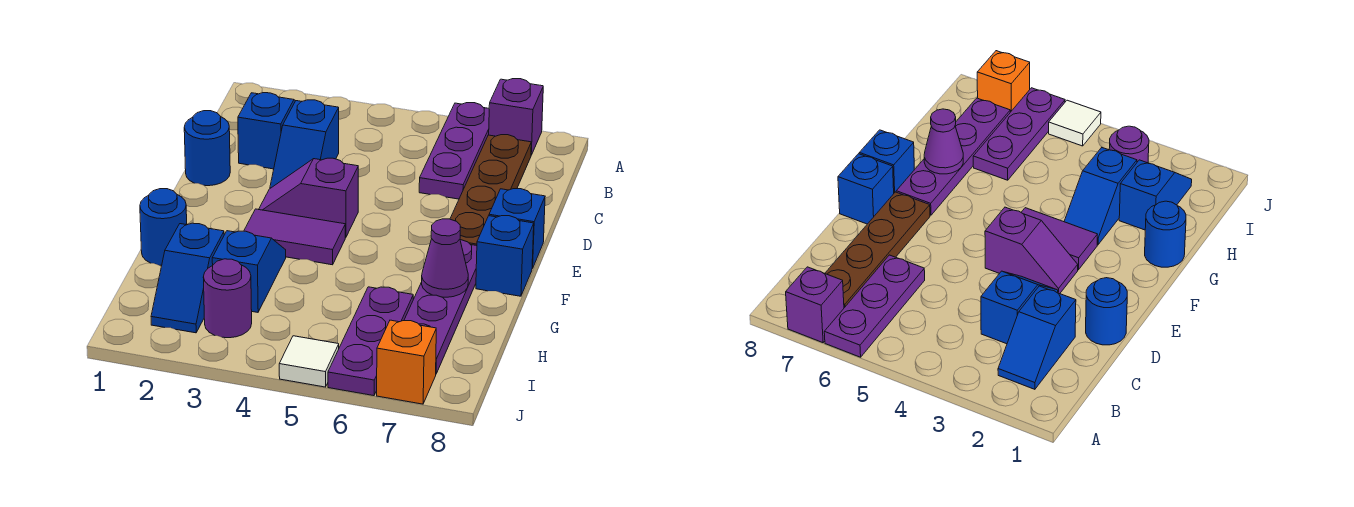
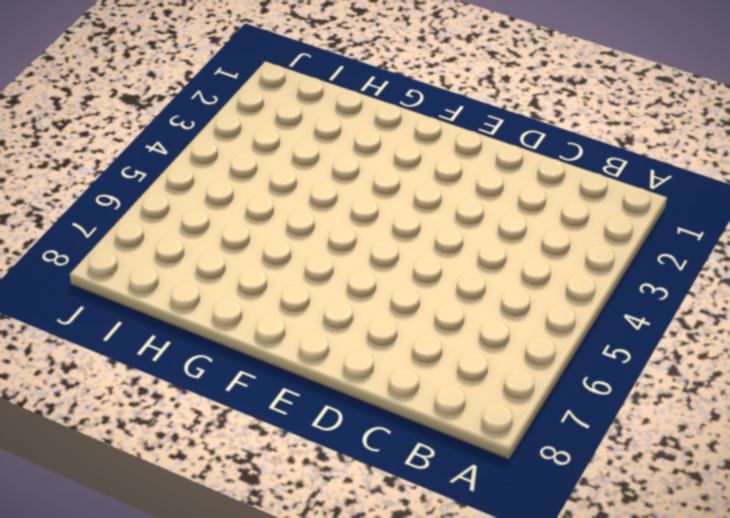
none -> purple plate A6:C6 level 1
none -> purple brick A7 level 1
none -> blue slope B2:C2 level 1 top C

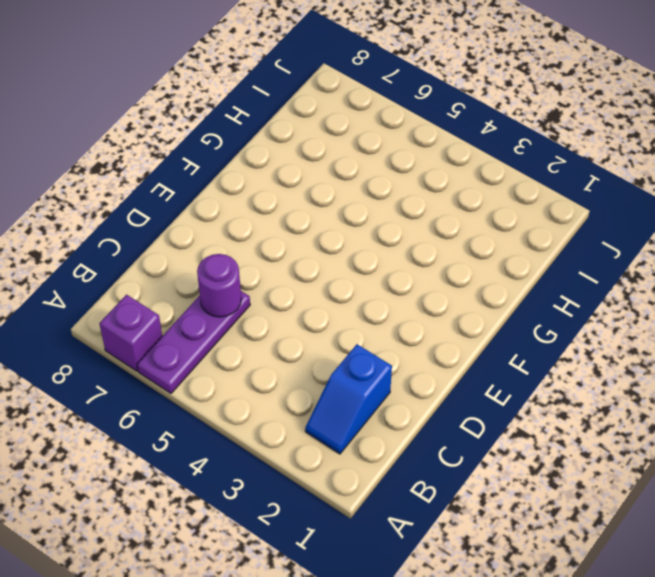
purple round brick C6 level 2 -> purple round brick I3 level 1
none -> brown plate B7:E7 level 1
none -> blue slope C3:D3 level 1 top C
none -> blue round brick D1 level 1

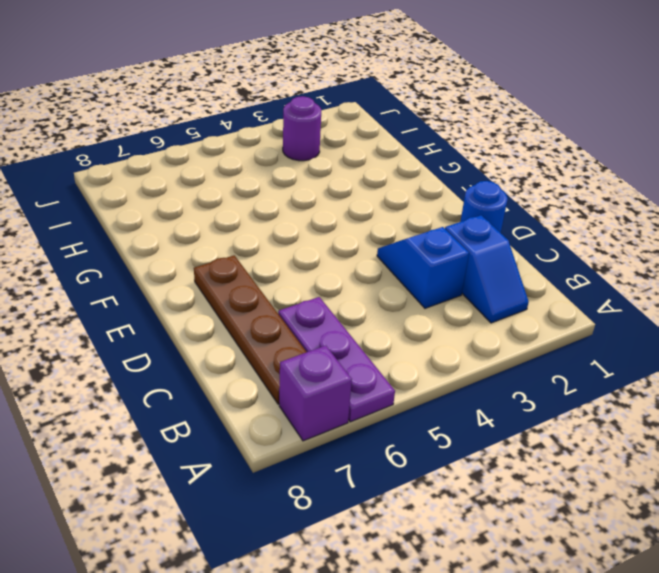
none -> purple slope E3:E4 level 1 top 4
none -> blue brick E8 level 1
none -> purple tile F3:F4 level 1

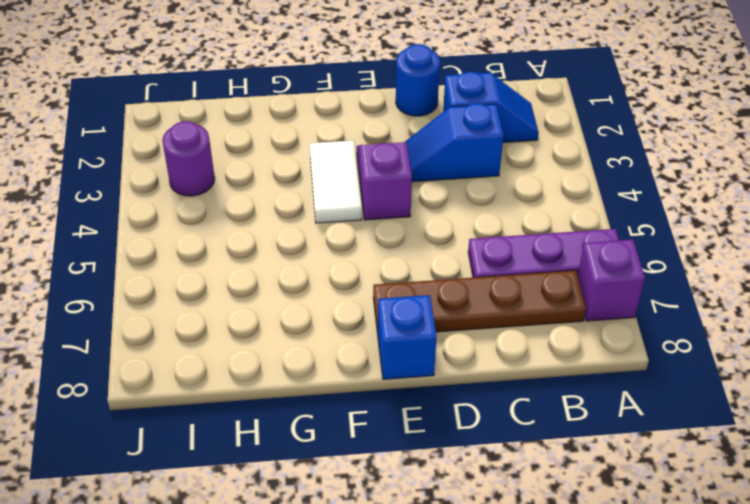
white tile F3:F4 level 1 -> purple tile F3:F4 level 1
none -> purple plate F7:I7 level 1
none -> blue brick F8 level 1
none -> blue round brick G1 level 1

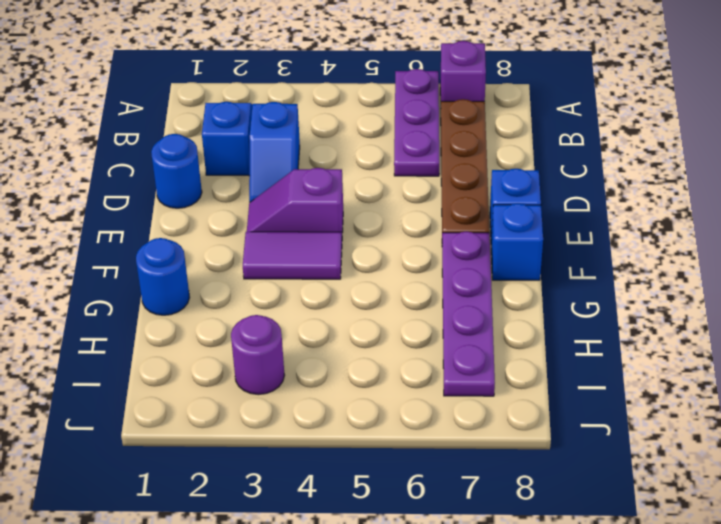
none -> blue slope G3:H3 level 1 top H
none -> blue slope H2:I2 level 1 top H
none -> purple plate H6:J6 level 1

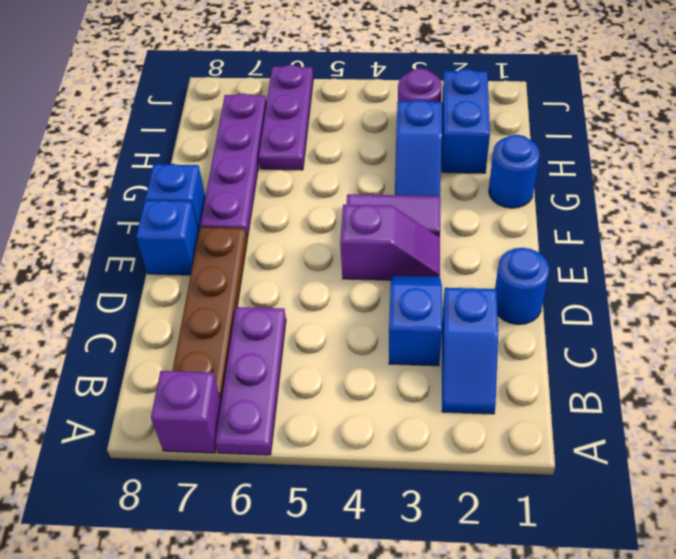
blue brick H2:I2 level 1 -> blue slope H2:I2 level 1 top H
none -> white tile J5 level 1
none -> orange brick J7 level 1
none -> purple cone G7 level 2

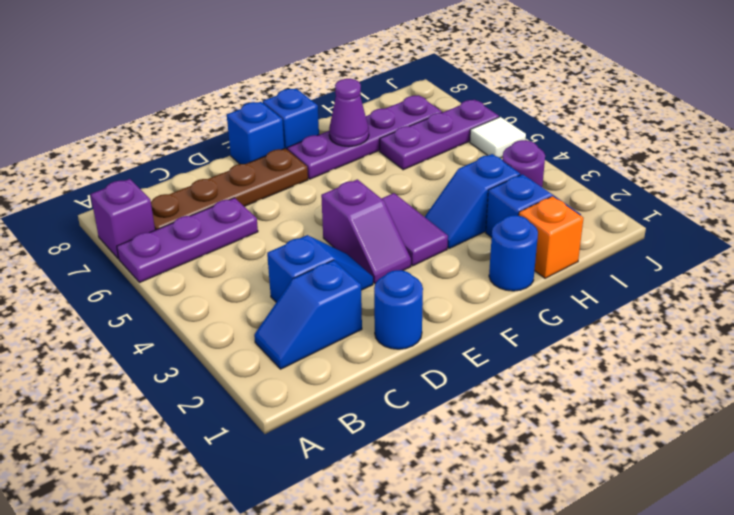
orange brick H1 level 1 -> orange brick J7 level 1

